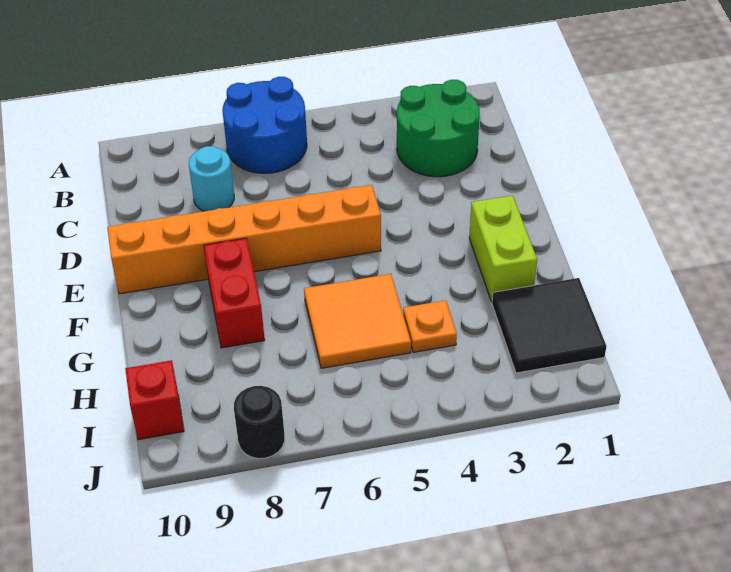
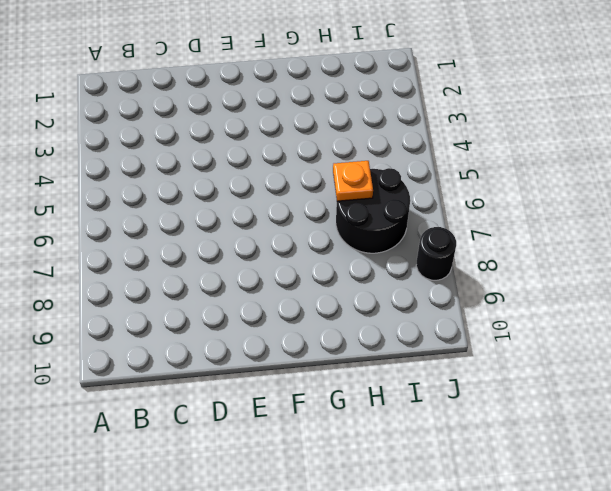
black round brick H6:I7 level 1 -> orange tile G5:H6 level 1
orange plate H6 level 2 -> orange plate H4 level 1
none -> blue round brick A6:B7 level 1
none -> green round brick B2:C3 level 1

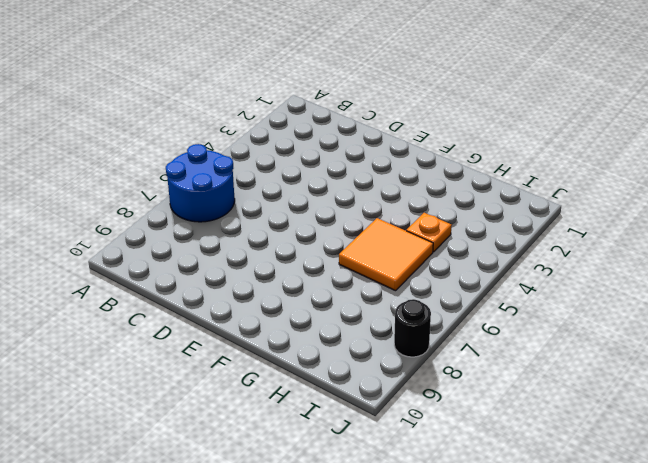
none -> green round brick B2:C3 level 1
none -> cyan round brick C8 level 1

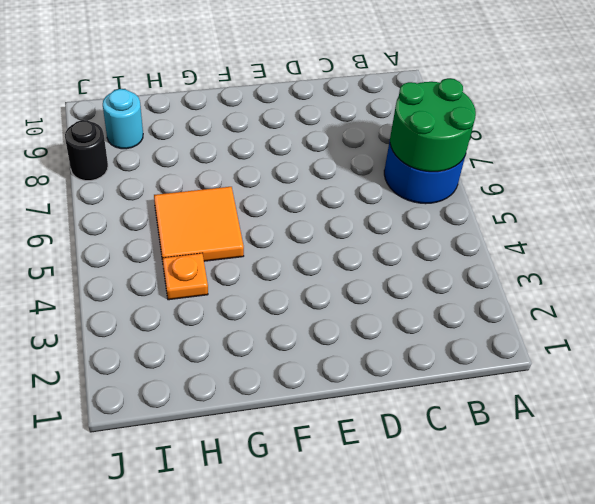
green round brick A6:B7 level 2 -> green round brick B2:C3 level 1
cyan round brick I9 level 1 -> cyan round brick C8 level 1
none -> orange brick E5:E10 level 1
none -> lime brick F2:G2 level 1

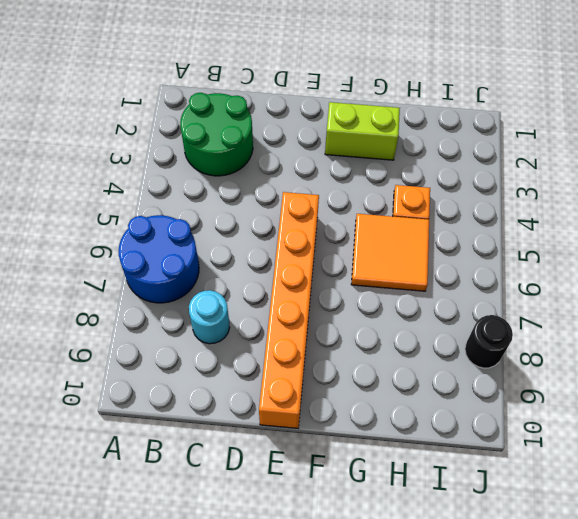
none -> red brick F8:G8 level 1
none -> black tile H1:I2 level 1

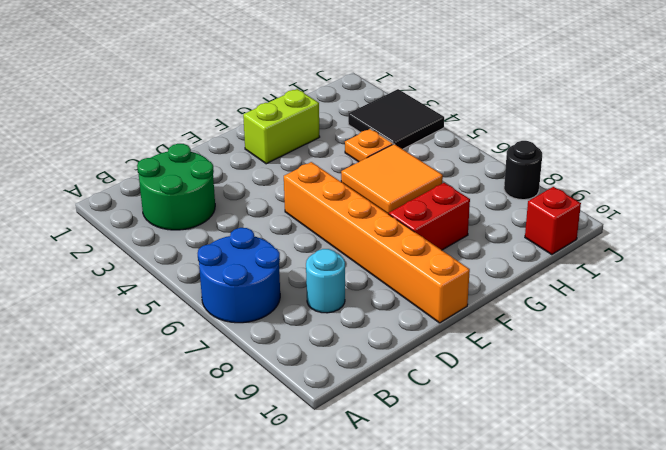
black tile I3:J4 level 1 -> black tile H1:I2 level 1

